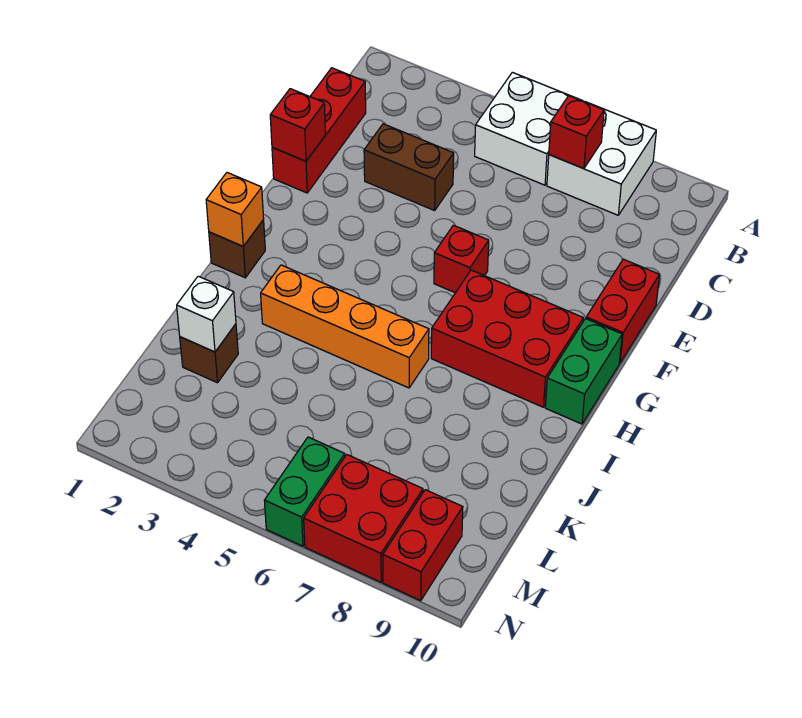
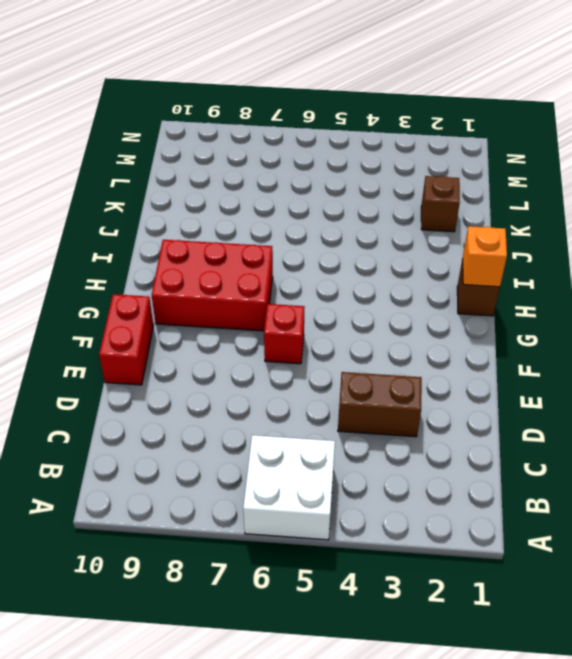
none -> white brick A7:B8 level 1
none -> red brick C1:E1 level 1
none -> green brick G10:H10 level 1

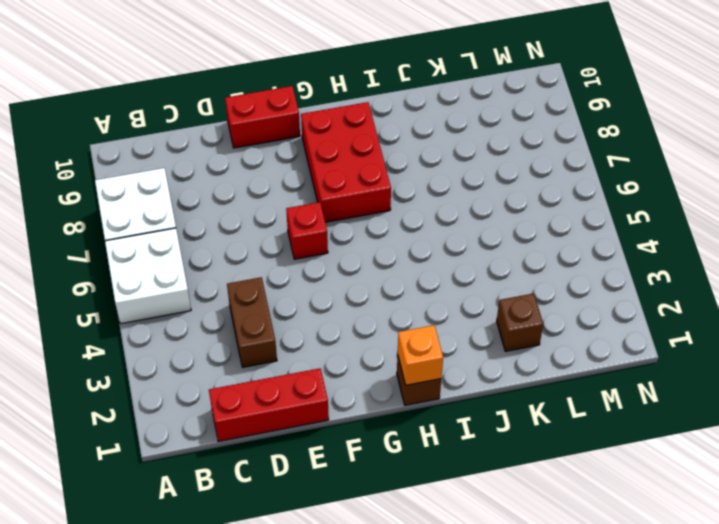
none -> green brick G10:H10 level 1
none -> orange brick I3:I6 level 1
none -> green brick M6:N6 level 1

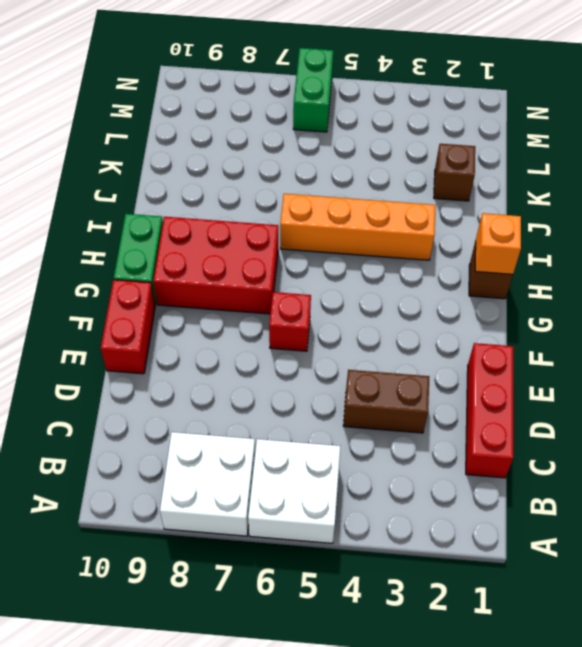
none -> red brick M7:N8 level 1
none -> red brick M9:N9 level 1
none -> red brick B7 level 2

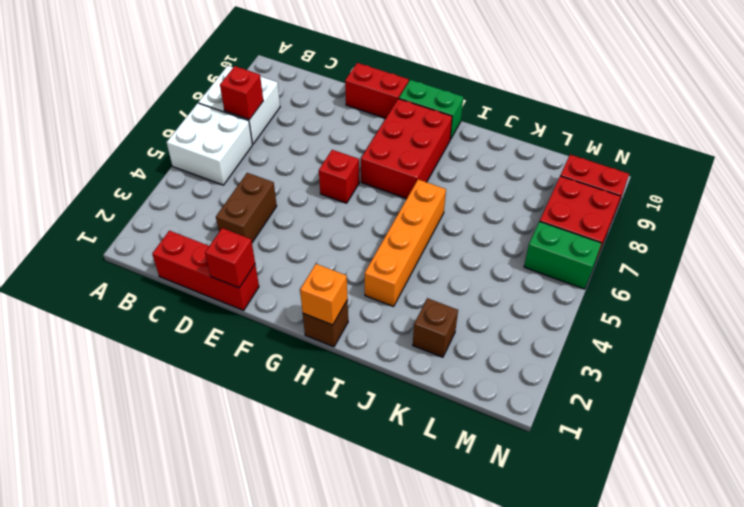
none -> white brick K2 level 2

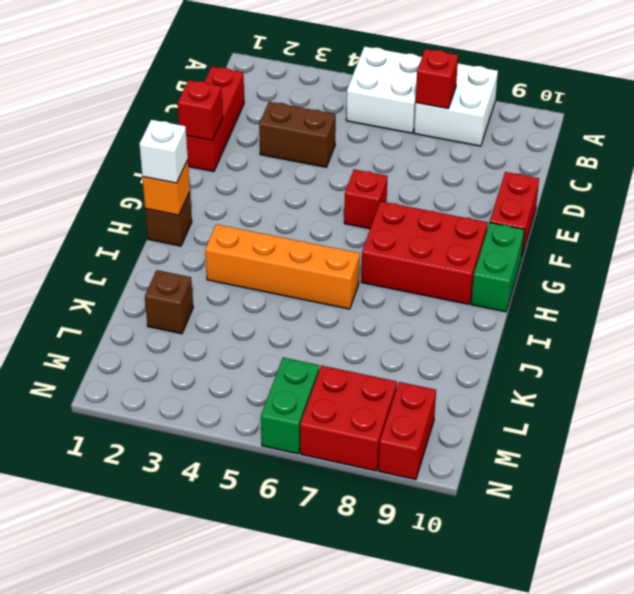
white brick H1 level 3 -> white brick K2 level 2

